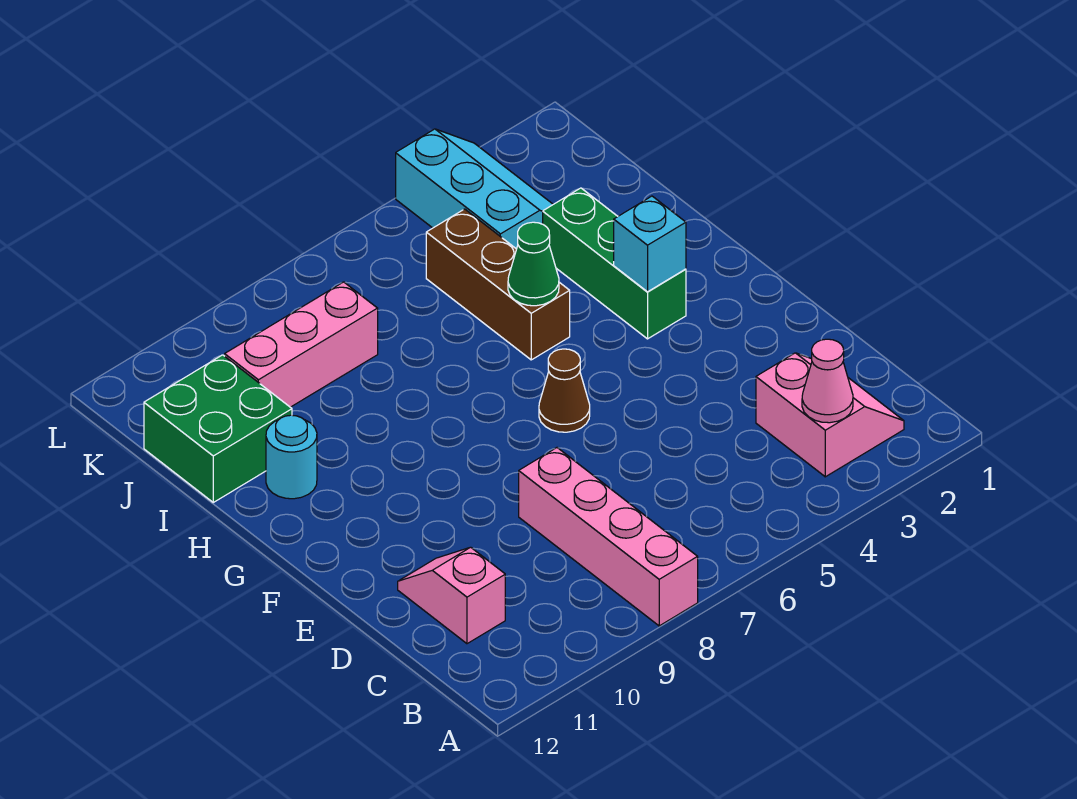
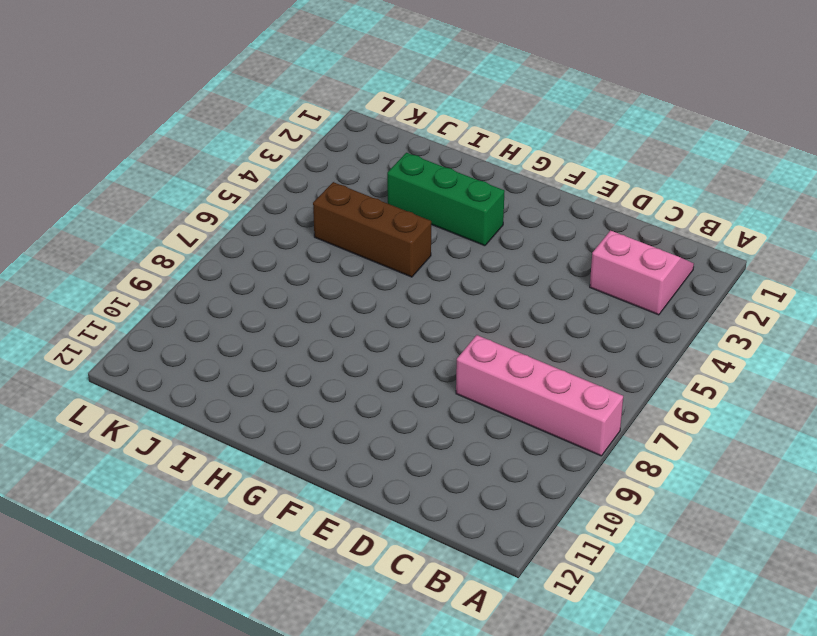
none -> pink slope C11:D11 level 1 top C
none -> brown cone F6 level 1
none -> cyan round brick H11 level 1

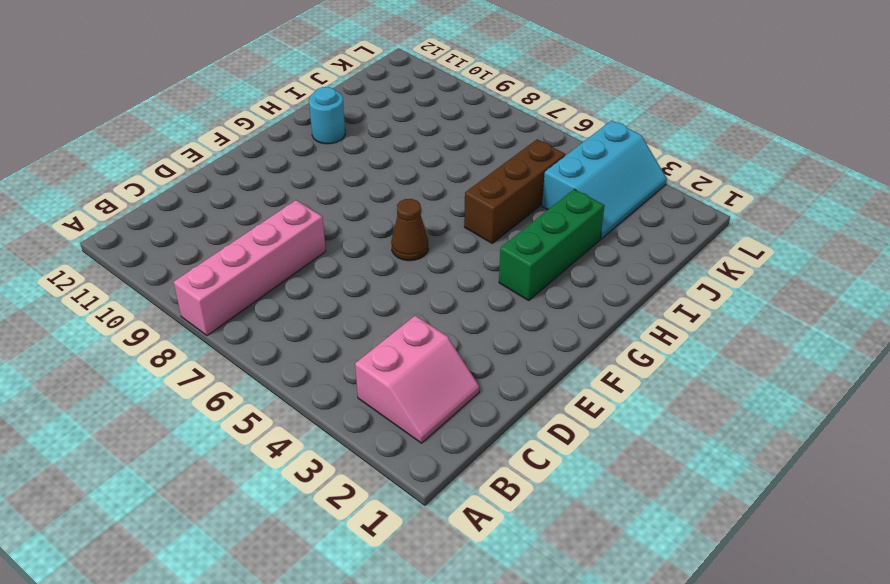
none -> pink slope C11:D11 level 1 top C
none -> green brick I11:J12 level 1
none -> pink brick J8:J10 level 1

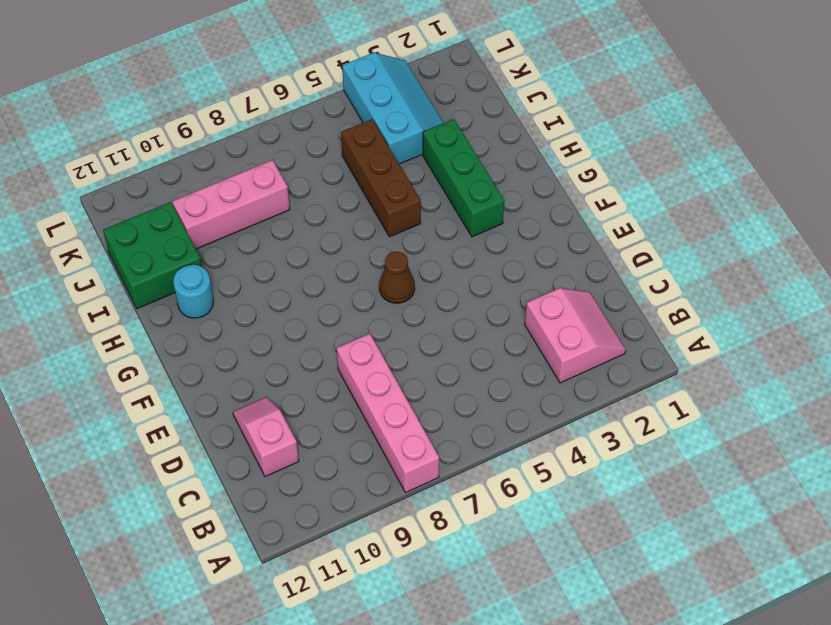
none -> pink cone B3 level 2
none -> cyan brick G3 level 2
none -> green cone H5 level 2

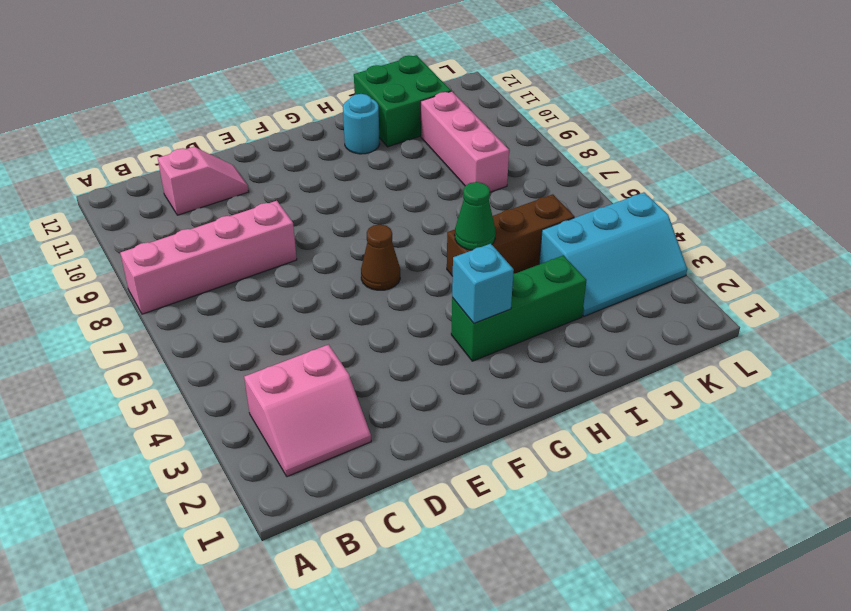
none -> pink cone B3 level 2

